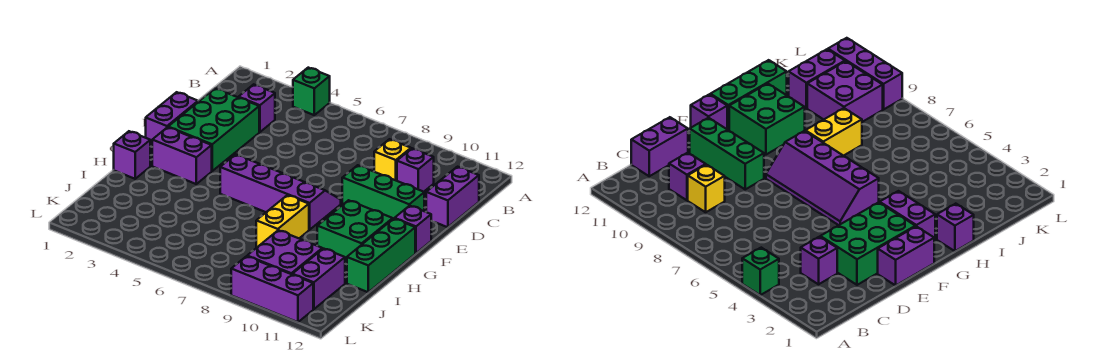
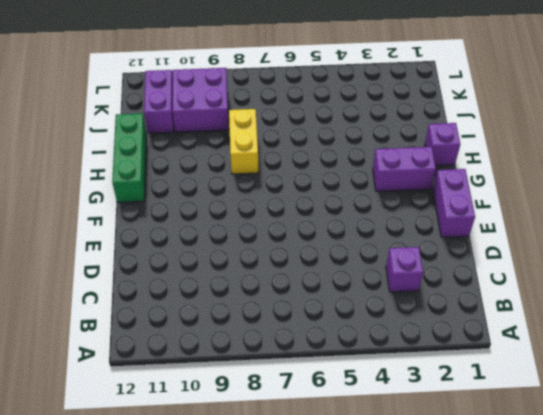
none -> green brick A4 level 1
none -> yellow brick C9 level 1
none -> purple brick C10 level 1

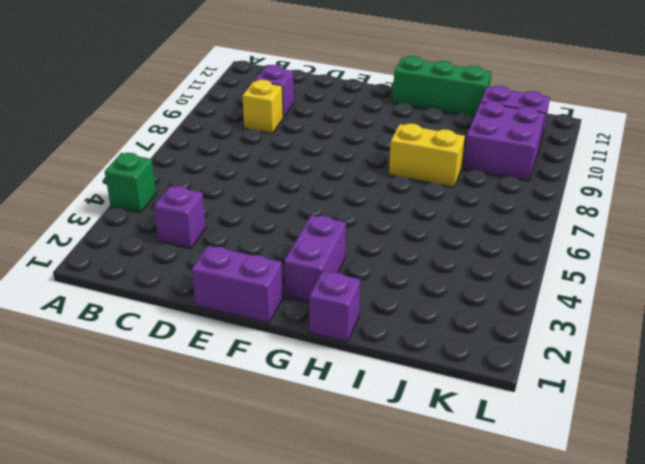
none -> purple brick C12:D12 level 1
none -> green brick D2:F3 level 1
none -> green brick E9:E11 level 1

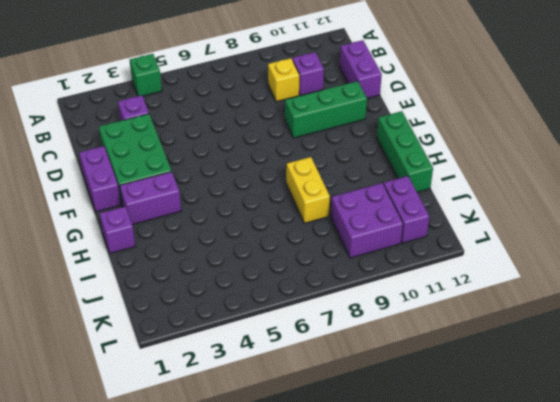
none -> purple slope F5:G8 level 1 top G
none -> purple brick F12 level 1
none -> green brick G10:H11 level 1

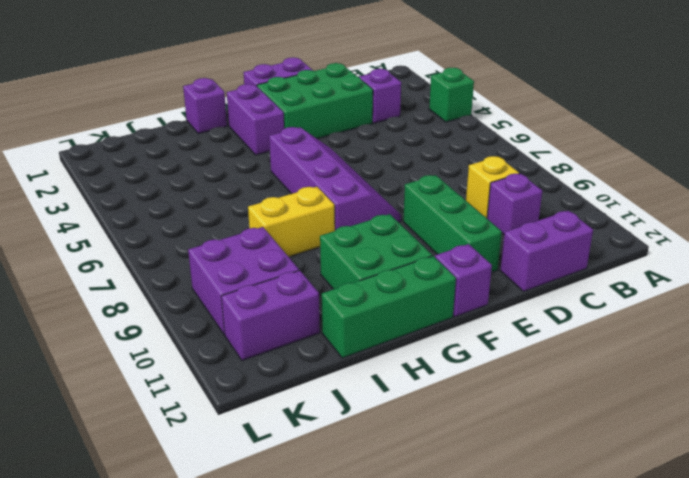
none -> purple brick L9:L11 level 1

